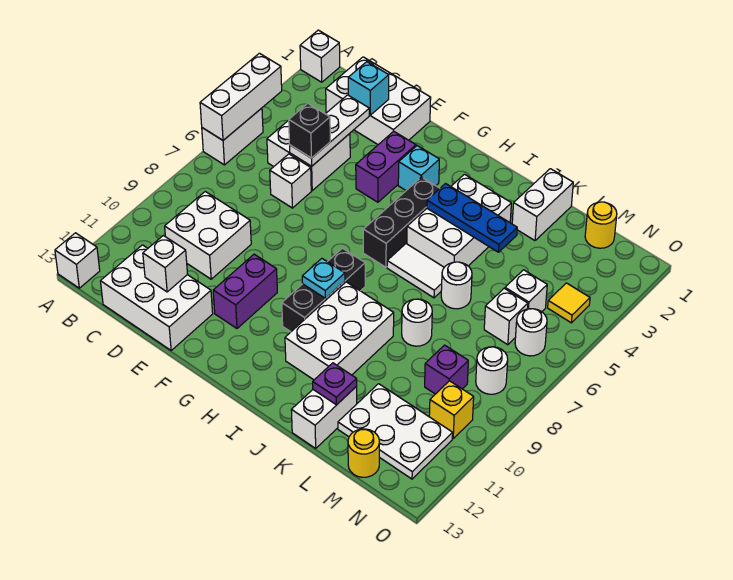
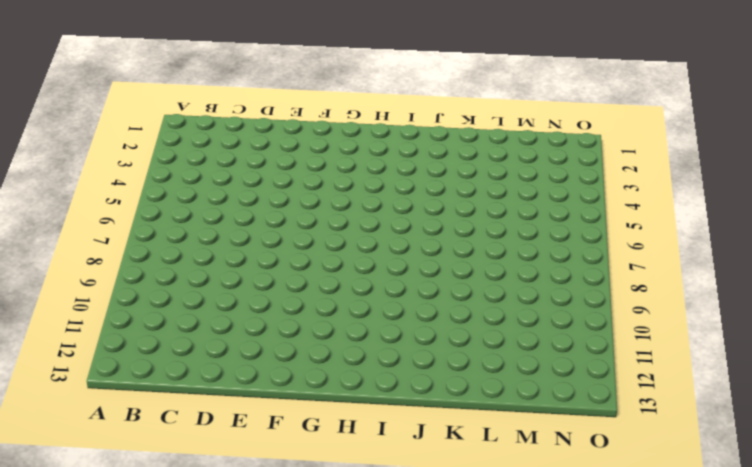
none -> white brick A1 level 1
none -> white brick A5:A6 level 1
none -> white brick A13 level 1
none -> white brick C1:E2 level 1

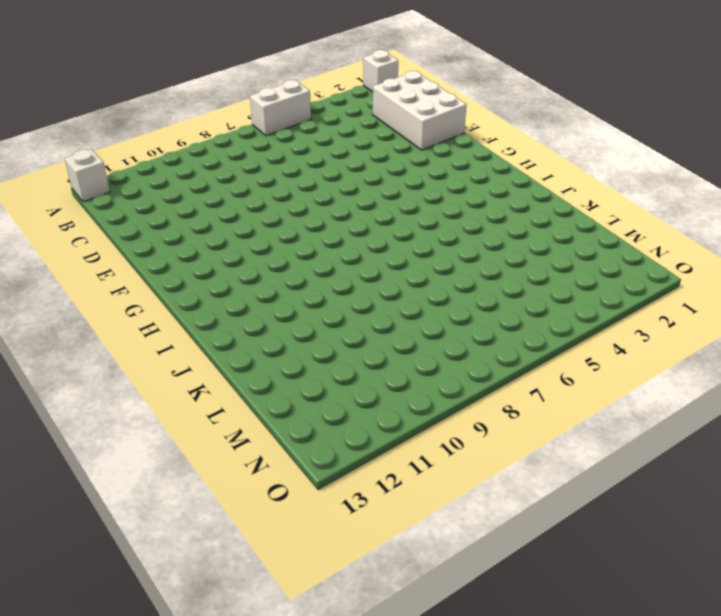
none -> white brick C4:D5 level 1
none -> white brick C9:D10 level 1
none -> white brick C12:E13 level 1
none -> white brick D6 level 1

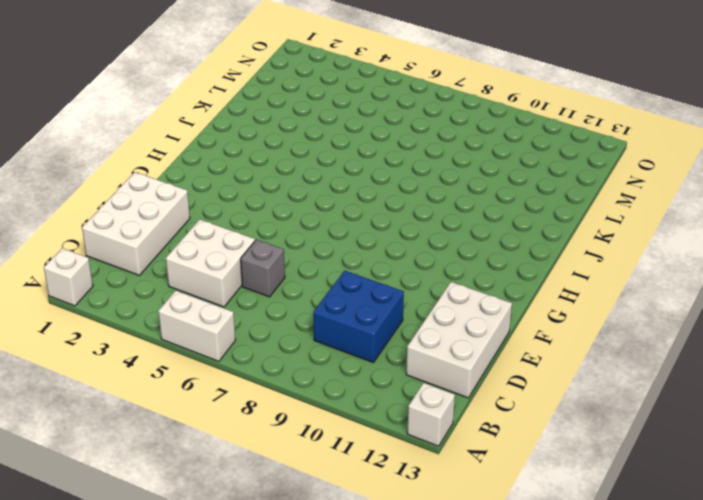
blue brick C9:D10 level 1 -> white brick C9:D10 level 1
grey brick D6 level 1 -> white brick D6 level 1
none -> purple brick F3:F4 level 1
none -> purple brick F10:F11 level 1
none -> cyan brick G3 level 1
none -> black brick H4:H6 level 1

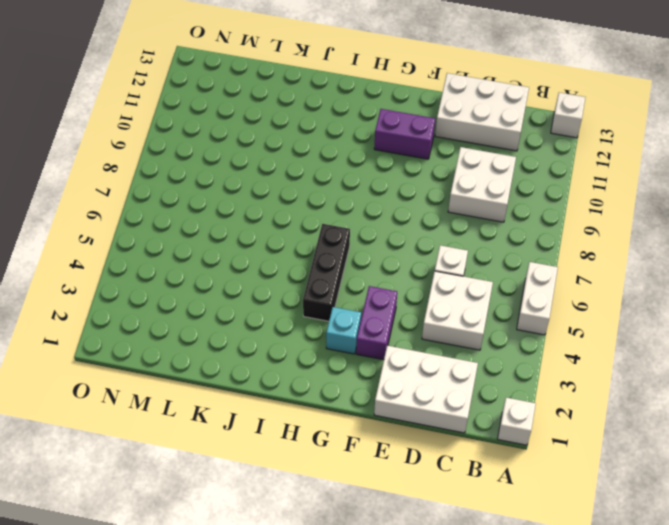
purple brick F11:G11 level 1 -> purple brick F10:F11 level 1
none -> black brick H8:H10 level 1
none -> white brick I3:J5 level 1
none -> white tile I6:J6 level 1
none -> white brick I9:J11 level 1

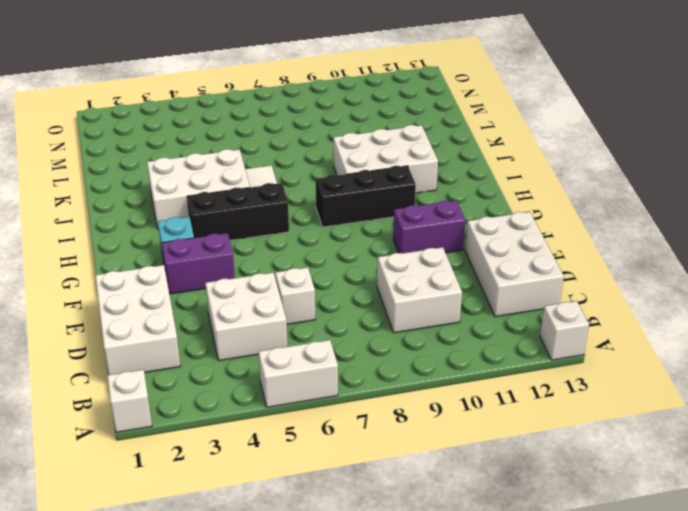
none -> white brick K1:K2 level 1
none -> white round brick K6 level 1
none -> white round brick K8 level 1
none -> white brick K12:K13 level 1

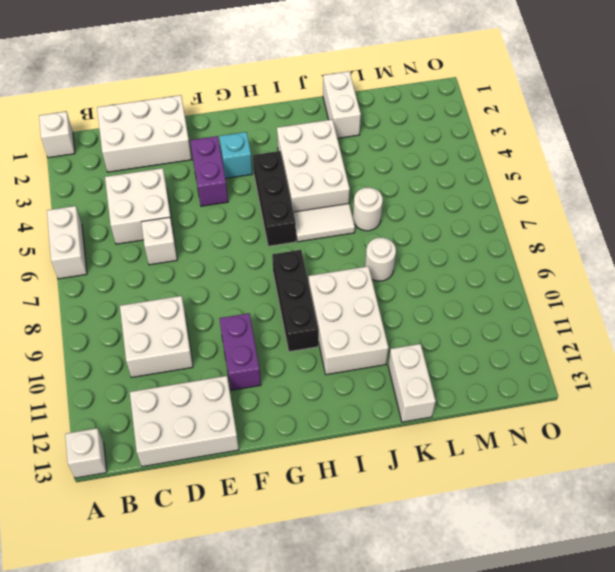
none -> white plate L11:N12 level 1
none -> yellow round brick M1 level 1
none -> white brick M5 level 1
none -> white brick M6 level 1

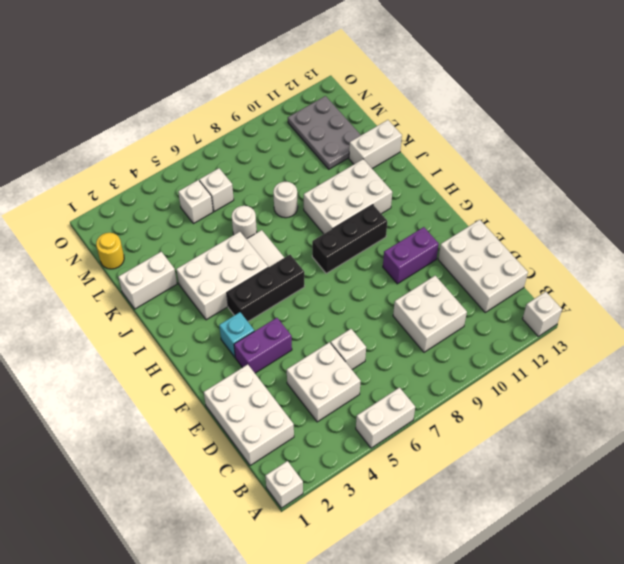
grey plate L11:N12 level 1 -> white plate L11:N12 level 1
none -> purple brick M9 level 1
none -> yellow round brick M13 level 1
none -> yellow tile N4 level 1
none -> white round brick N6 level 1

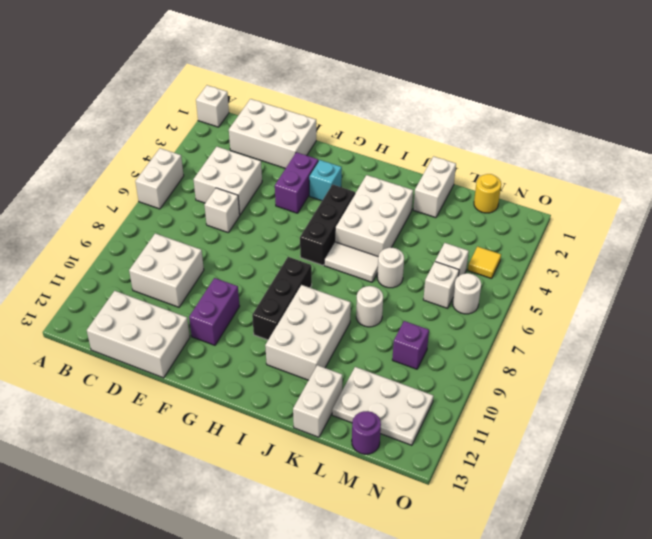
purple round brick M13 level 1 -> yellow round brick M13 level 1
none -> white brick A13 level 1
none -> white round brick N8 level 1
none -> yellow brick N10 level 1
none -> white brick A4:A6 level 2

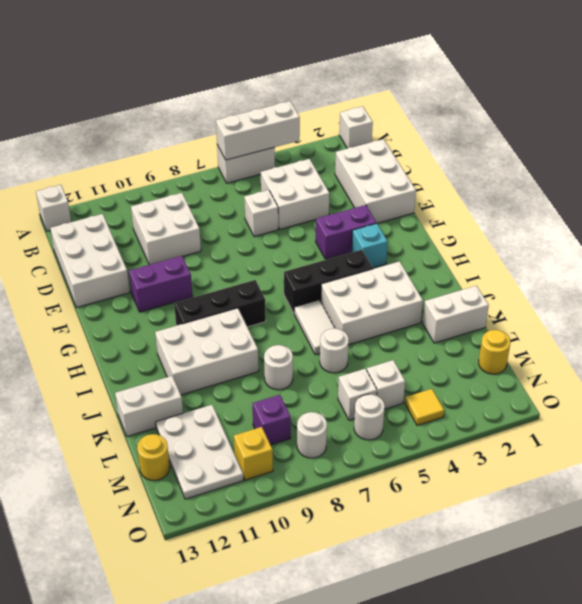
none -> cyan brick D2 level 2
none -> white plate D3:D5 level 2
none -> white brick D12 level 2
none -> cyan plate H9 level 2

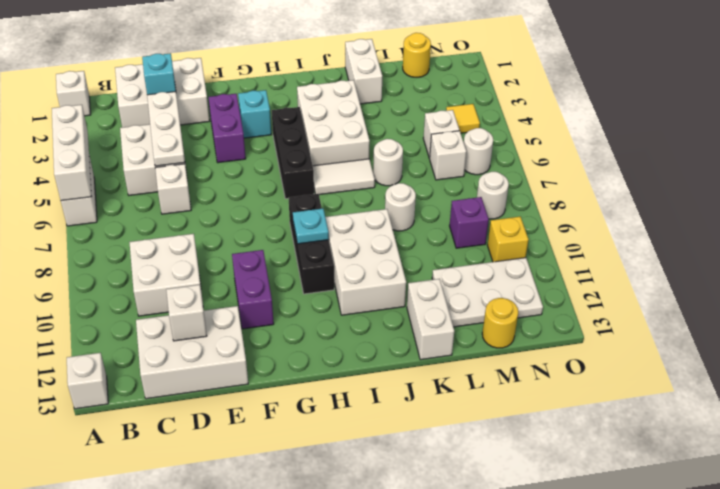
none -> blue plate I4:K4 level 2
none -> purple plate K12 level 2
none -> black brick D5 level 3

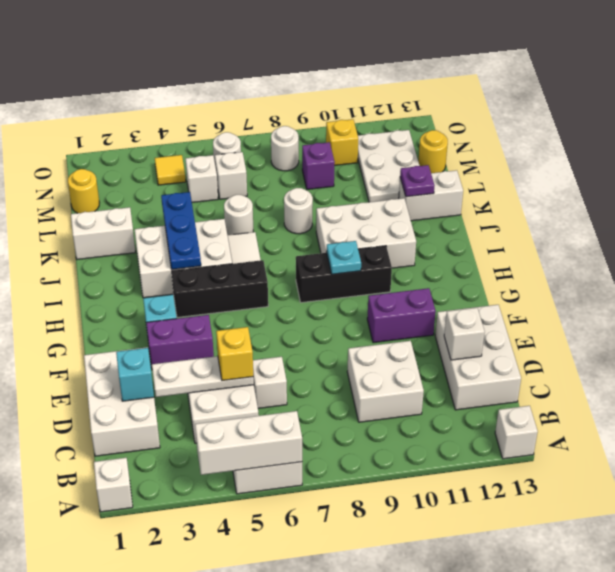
yellow brick D5 level 3 -> black brick D5 level 3

